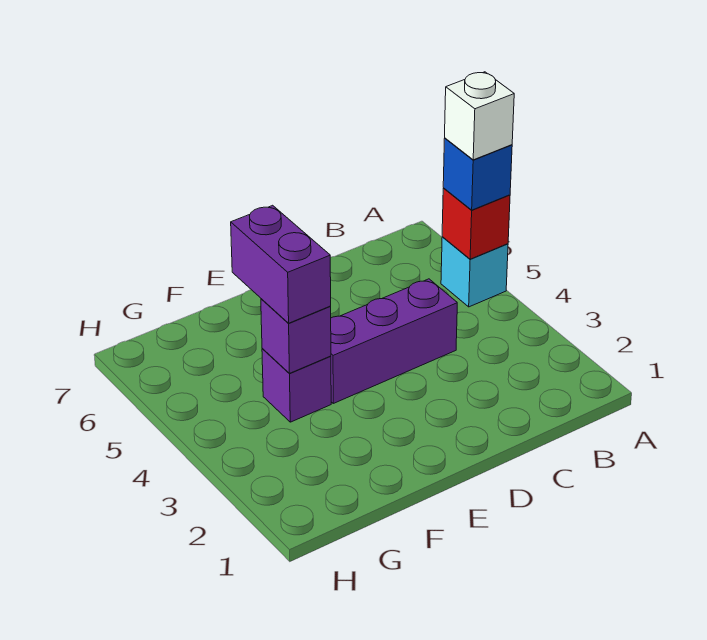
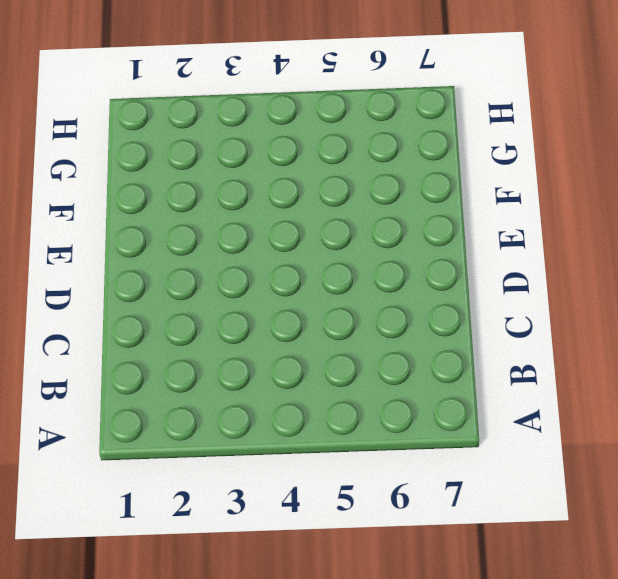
none -> cyan brick A5 level 1
none -> purple brick C4:E4 level 1

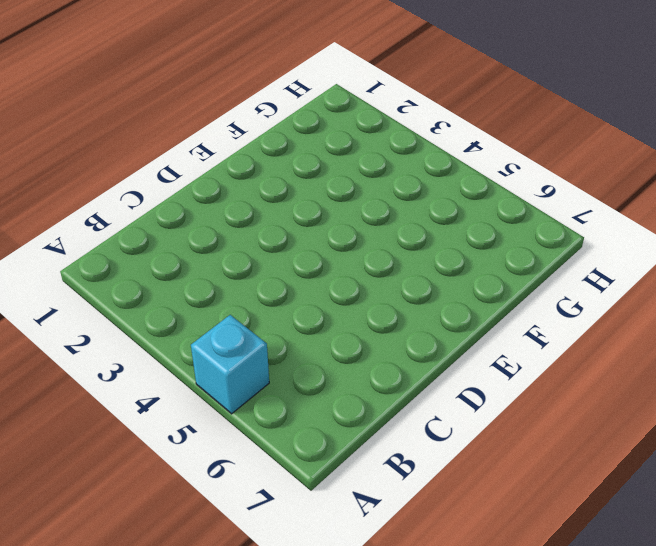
none -> purple brick C4:E4 level 1
none -> purple brick F4 level 1

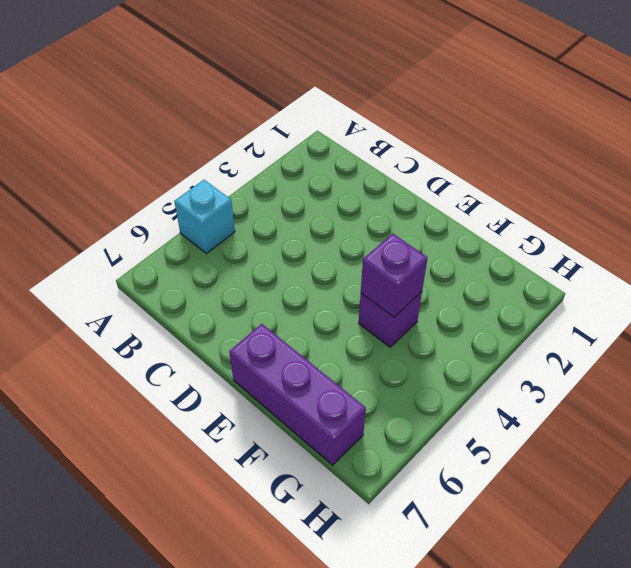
purple brick E7:G7 level 1 -> purple brick C4:E4 level 1
none -> red brick A5 level 2
none -> blue brick A5 level 3

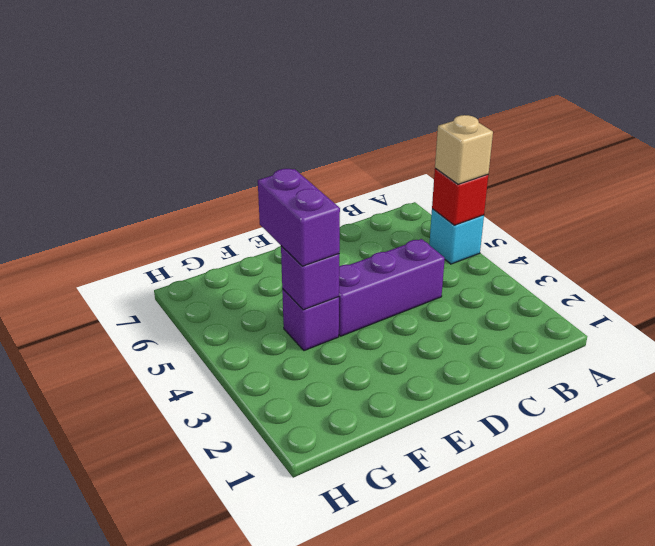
tan brick A5 level 3 -> blue brick A5 level 3
none -> white brick A5 level 4

